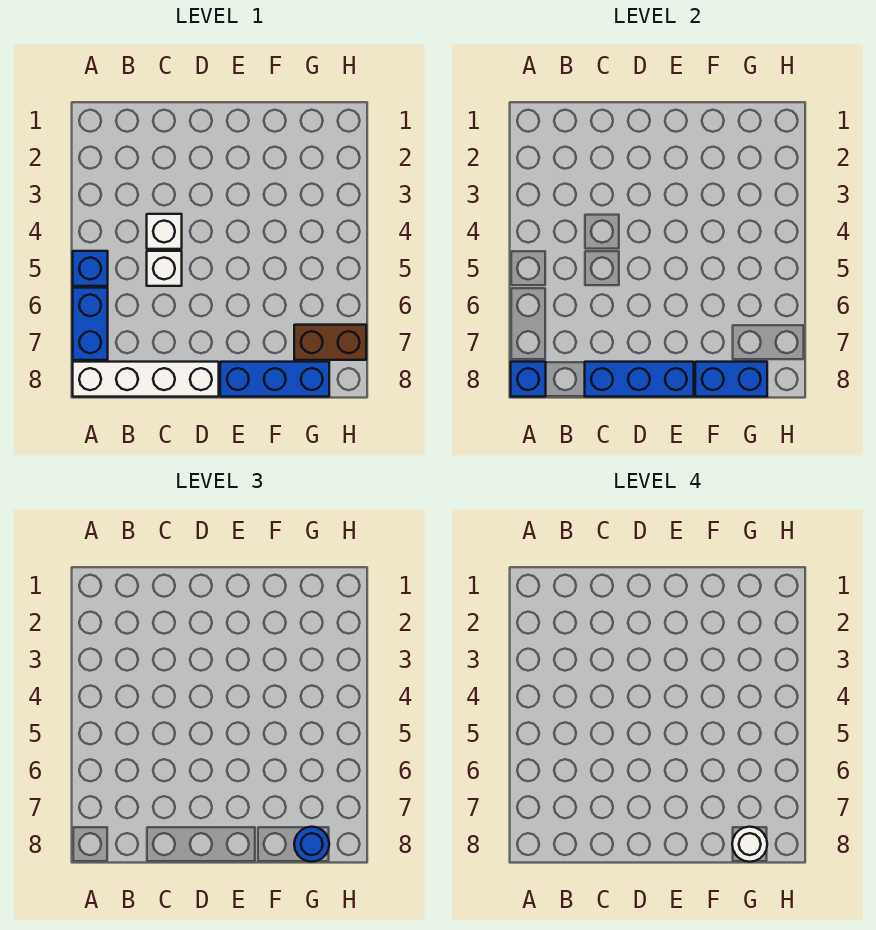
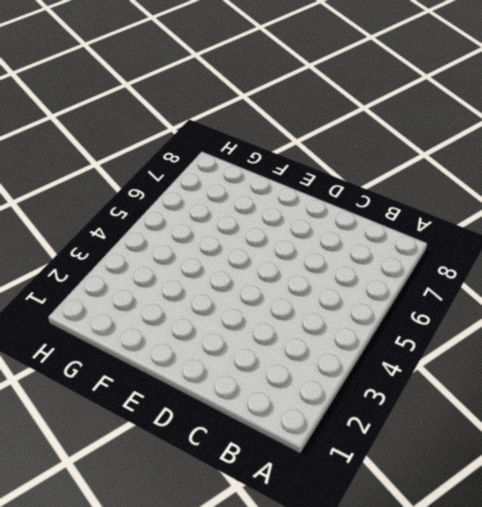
none -> blue brick A5 level 1
none -> blue brick A6:A7 level 1
none -> white brick A8:D8 level 1

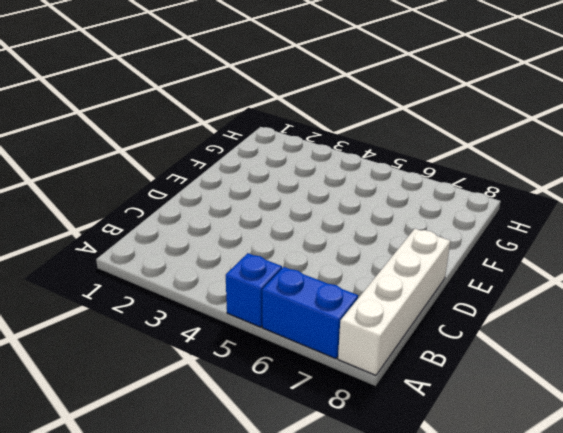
none -> white brick C4 level 1
none -> white brick C5 level 1
none -> blue brick E8:G8 level 1

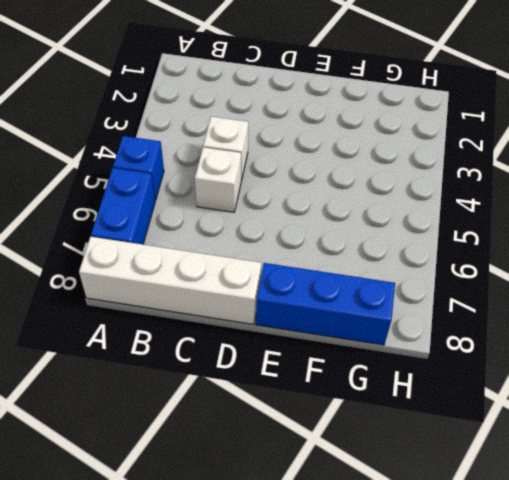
none -> brown brick G7:H7 level 1
none -> blue brick A8 level 2
none -> blue brick C8:E8 level 2

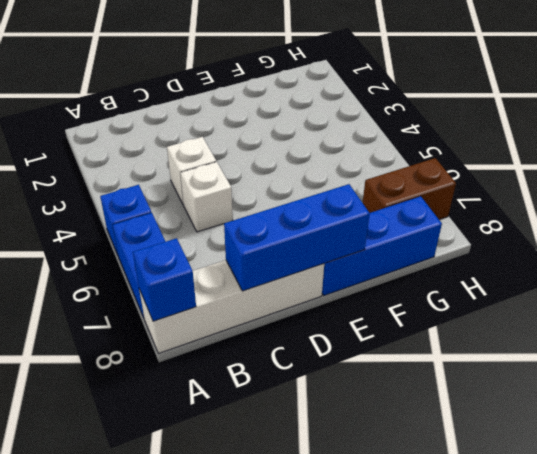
none -> blue brick F8:G8 level 2
none -> blue round brick G8 level 3
none -> white round brick G8 level 4

